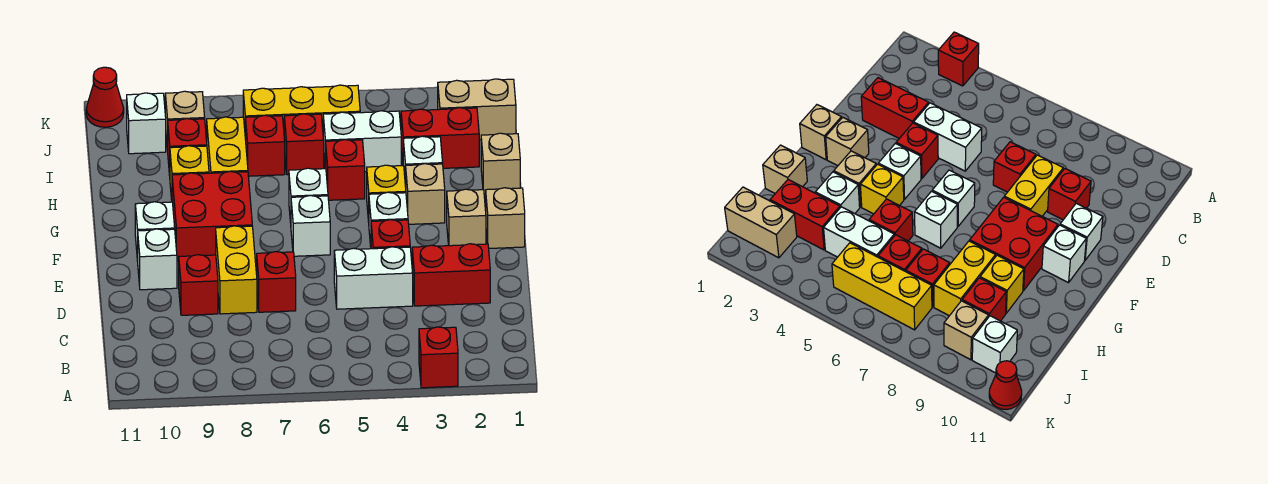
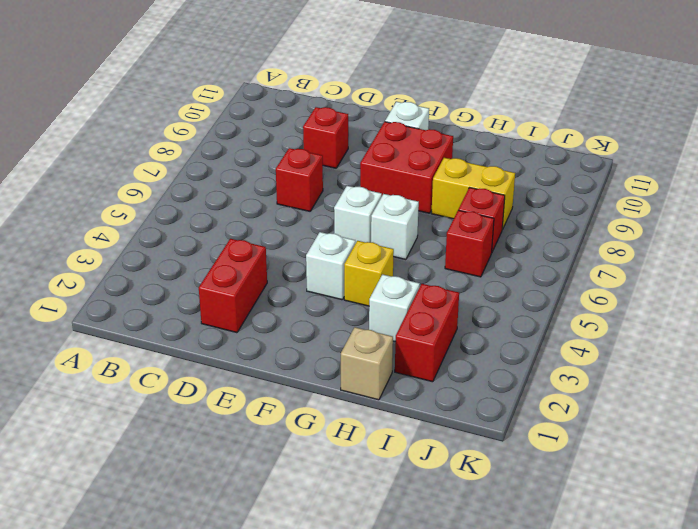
none -> red brick A3 level 1
none -> white brick D4:D5 level 1
none -> yellow brick D8:E8 level 1
none -> red brick E4 level 1

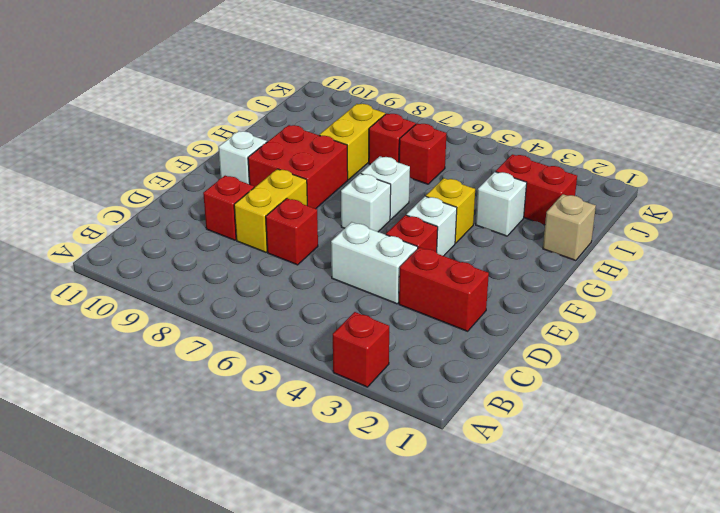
none -> white brick E10 level 1
none -> tan brick F1 level 1
none -> tan brick F2 level 1
none -> tan brick G3 level 1

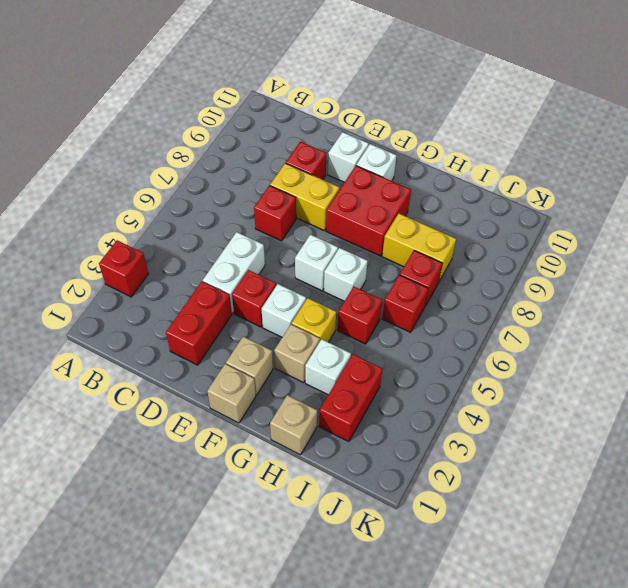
none -> yellow brick H9 level 1
none -> white brick I4:I5 level 1
none -> red brick I9 level 1
none -> tan brick J1:J2 level 1

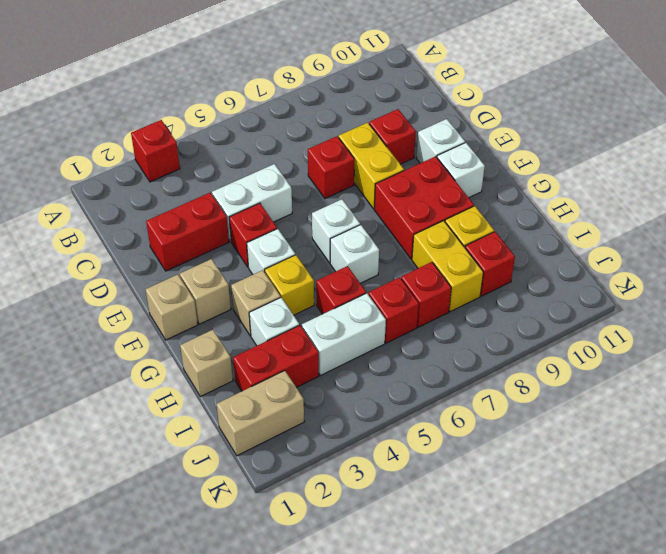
none -> yellow brick J5:J7 level 1
none -> tan brick J9 level 1
none -> white brick J10 level 1
none -> red cone K11 level 1

